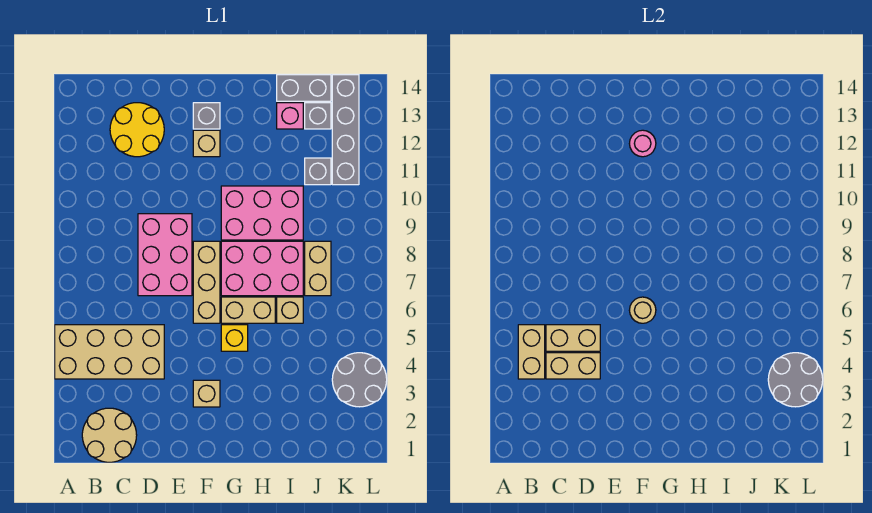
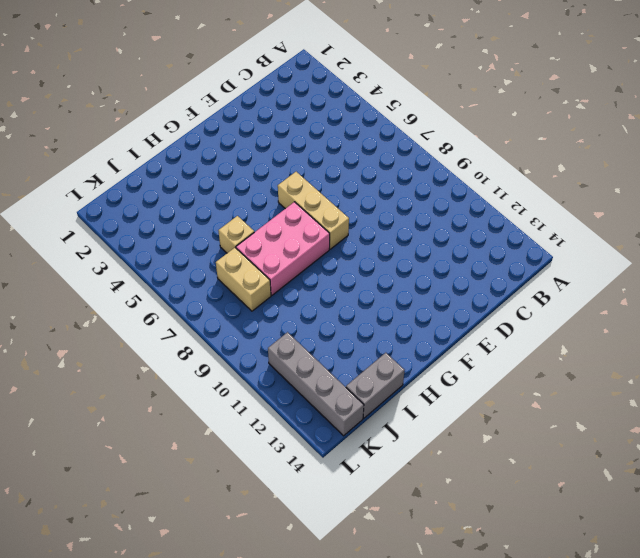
none -> tan brick A4:D5 level 1
none -> tan round brick B1:C2 level 1
none -> yellow round brick C12:D13 level 1

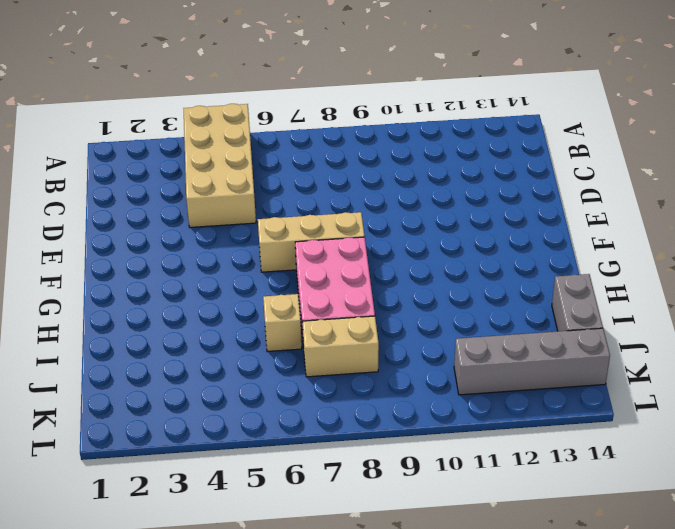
none -> tan round brick B1:C2 level 1
none -> yellow round brick C12:D13 level 1
none -> pink brick D7:E9 level 1

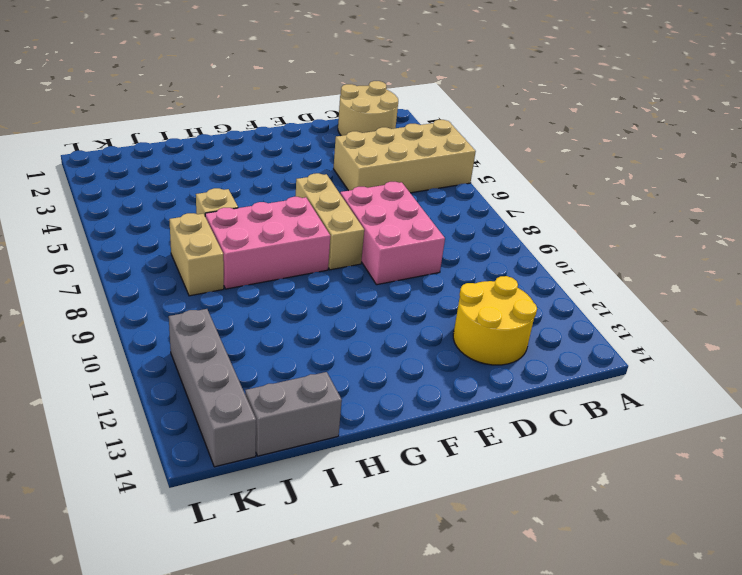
none -> tan brick F3 level 1
none -> tan brick F12 level 1
none -> grey brick F13 level 1

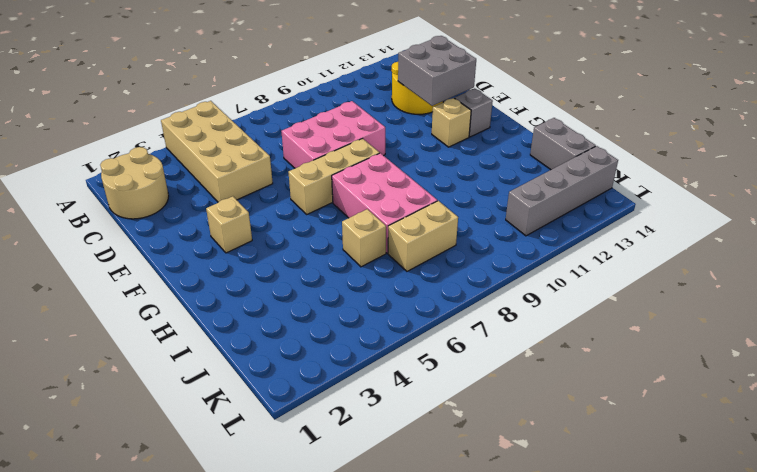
grey brick D12:E13 level 2 -> none
none -> yellow brick G5 level 1
none -> tan brick G6:H6 level 1
none -> pink brick G9:I10 level 1

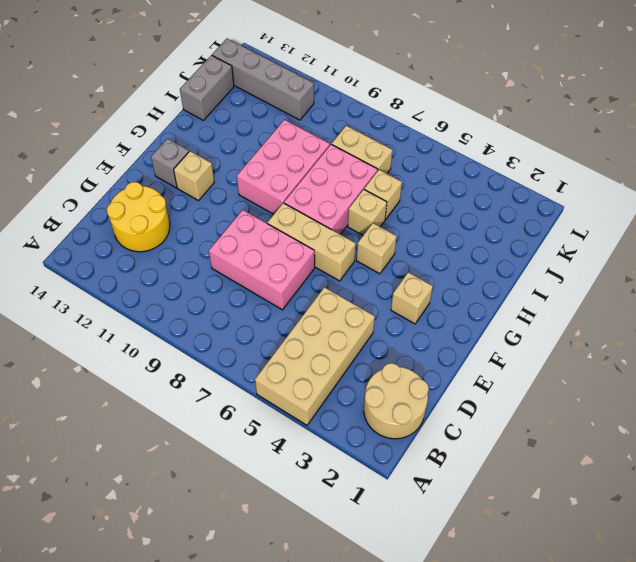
tan brick G5 level 1 -> yellow brick G5 level 1
tan brick H6 level 1 -> tan brick G6:H6 level 1
none -> pink brick I13 level 1
none -> grey brick J11 level 1
none -> grey brick J13 level 1

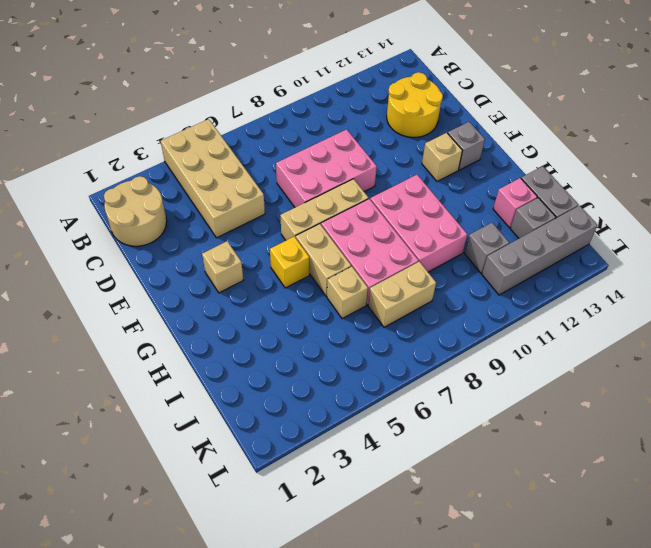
none -> grey round brick K3:L4 level 1
none -> tan brick B4:B5 level 2
none -> tan brick C4:D4 level 2

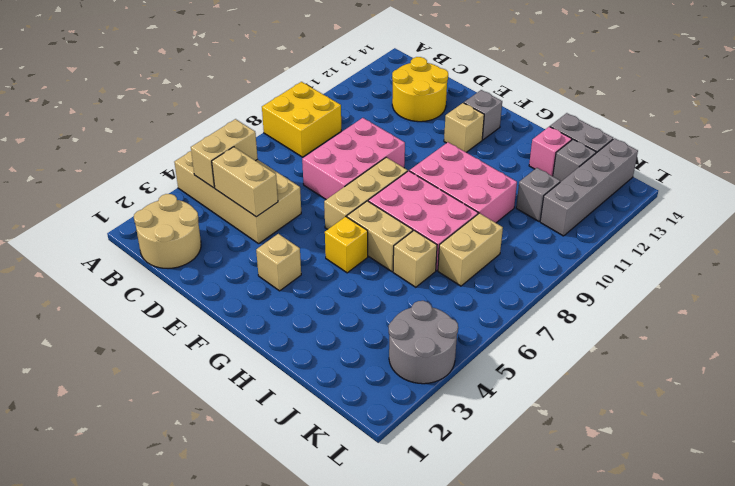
yellow brick A8:B9 level 1 -> none
none -> tan brick C5:D5 level 2
none -> tan round brick F6 level 2
none -> pink round brick F12 level 2

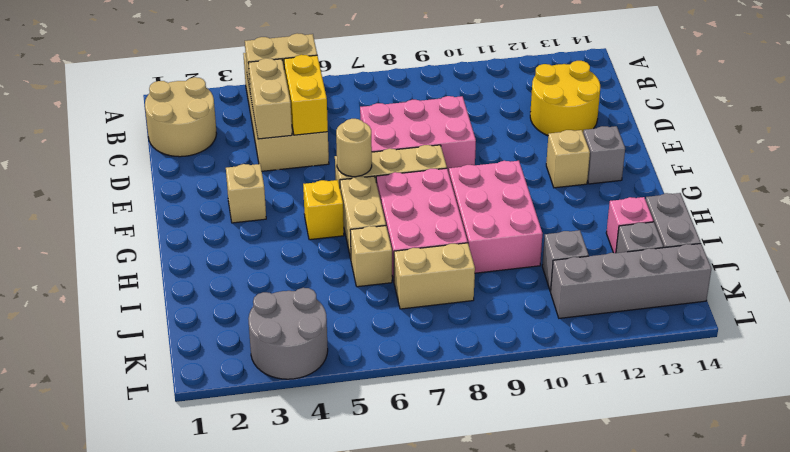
yellow brick C5:D5 level 2 -> tan brick C5:D5 level 2
none -> pink round brick F12 level 2
none -> grey round brick K3:L4 level 2

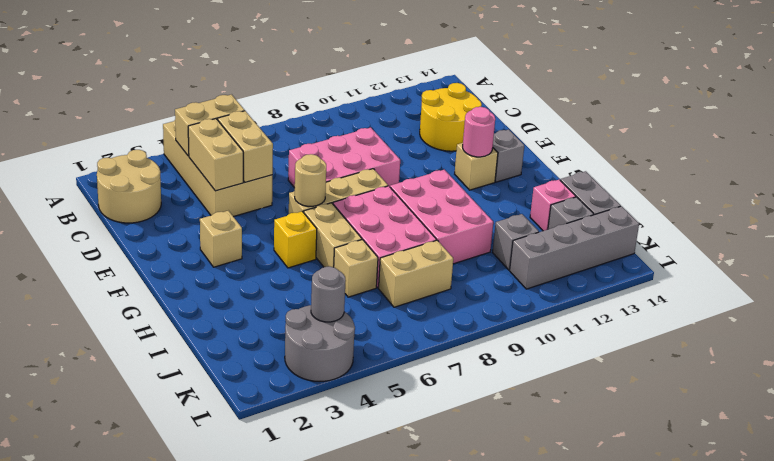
grey round brick K4 level 2 -> grey round brick K3:L4 level 2

